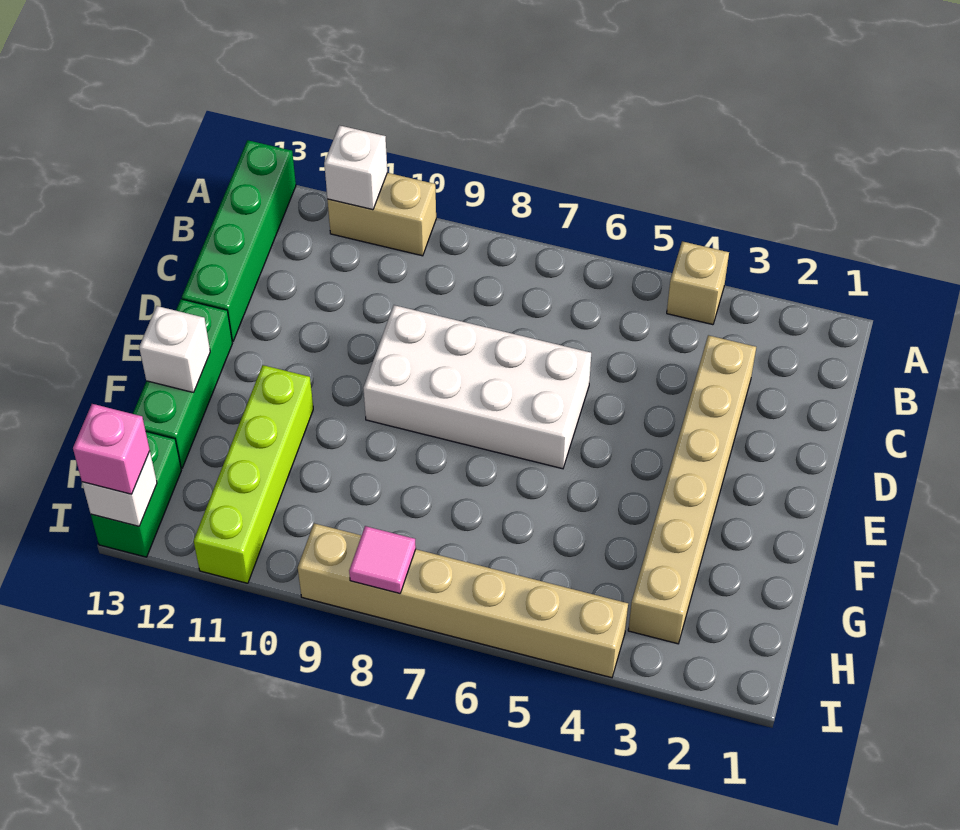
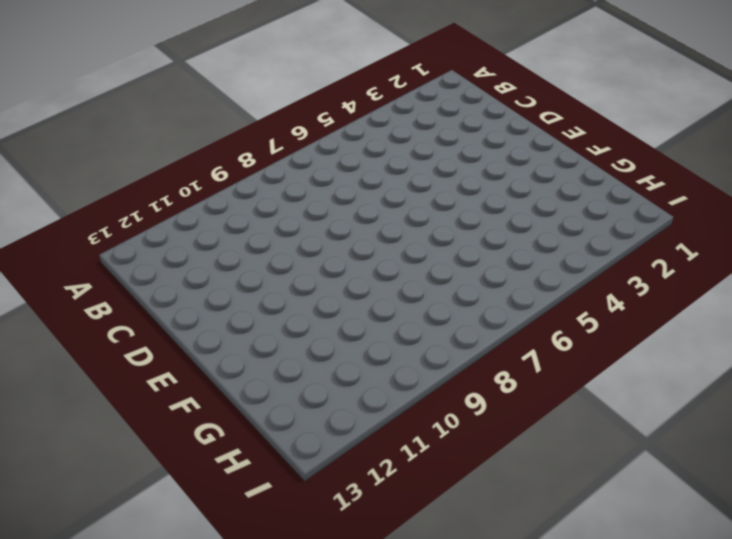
none -> tan brick A4 level 1
none -> tan brick A10:A11 level 1
none -> green brick A13:D13 level 1

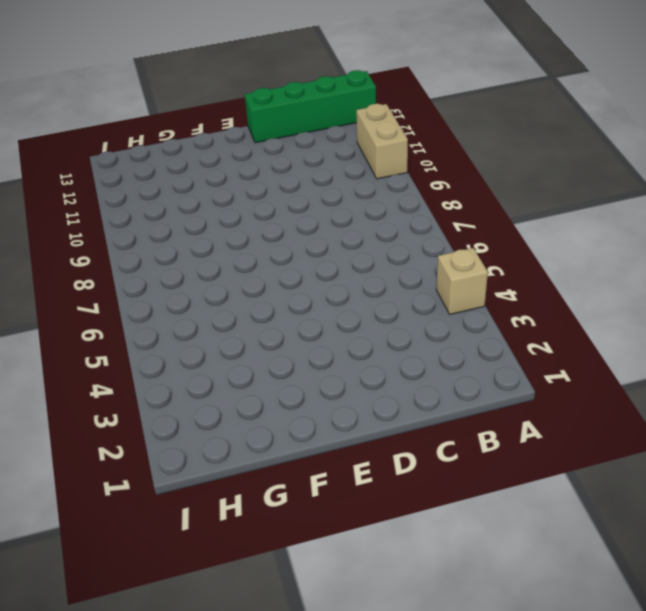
none -> tan brick C3:H3 level 1
none -> white brick D6:E9 level 1
none -> green brick E13:G13 level 1

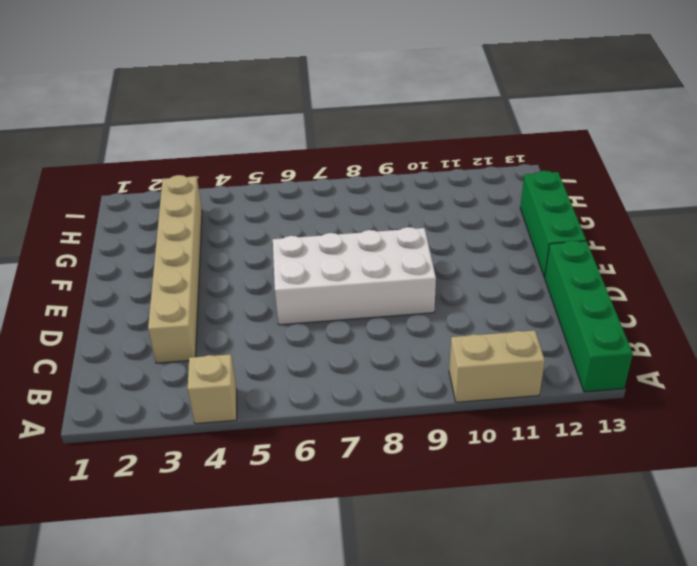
none -> lime brick F11:I11 level 1
none -> green brick H13:I13 level 1
none -> tan brick I4:I9 level 1

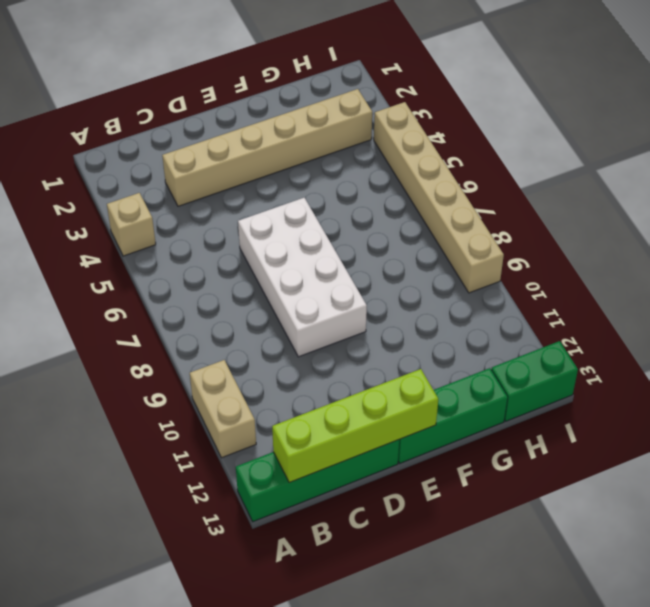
lime brick B13:E13 level 2 -> lime brick F11:I11 level 1
none -> white brick A11 level 2
none -> white brick F13 level 2
none -> pink tile I8 level 2

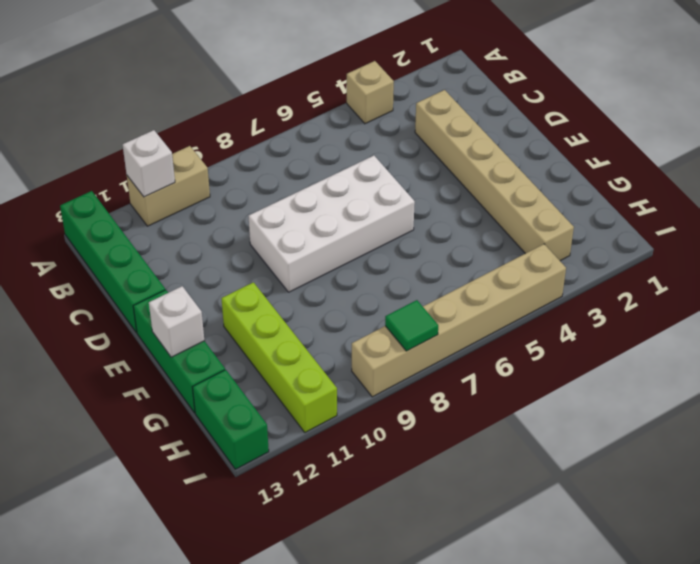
green tile I8 level 2 -> pink tile I8 level 2
none -> white brick I13 level 2
none -> pink brick I13 level 3

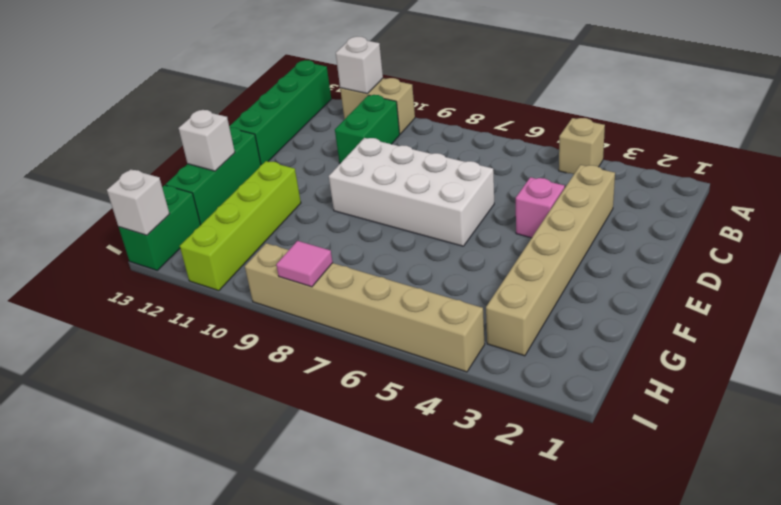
green brick B10:C10 level 1 -> none
pink brick D4 level 1 -> pink brick I13 level 3

